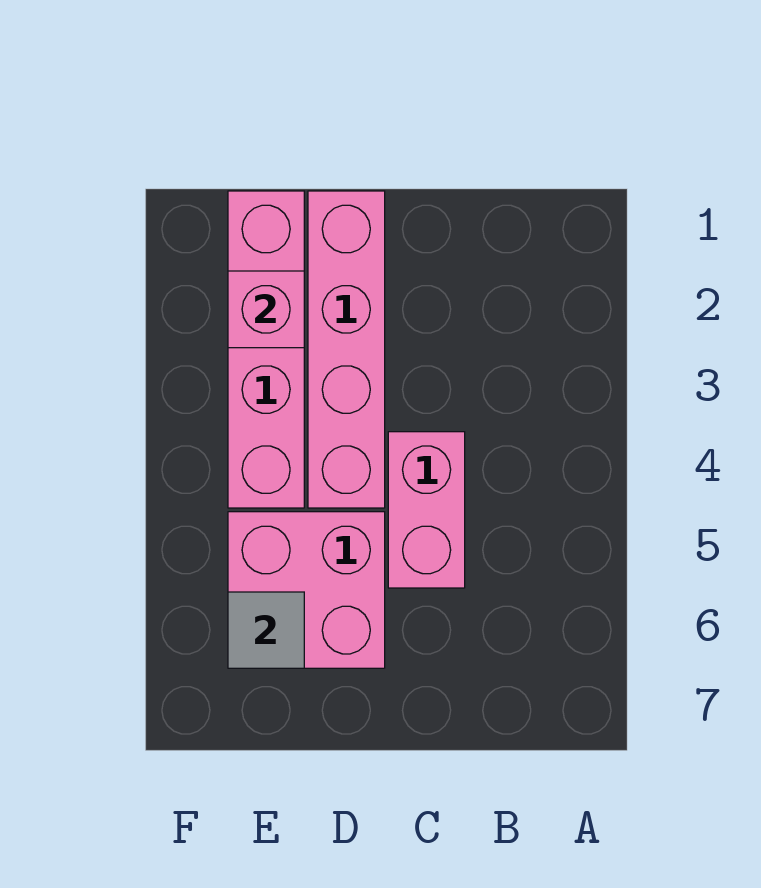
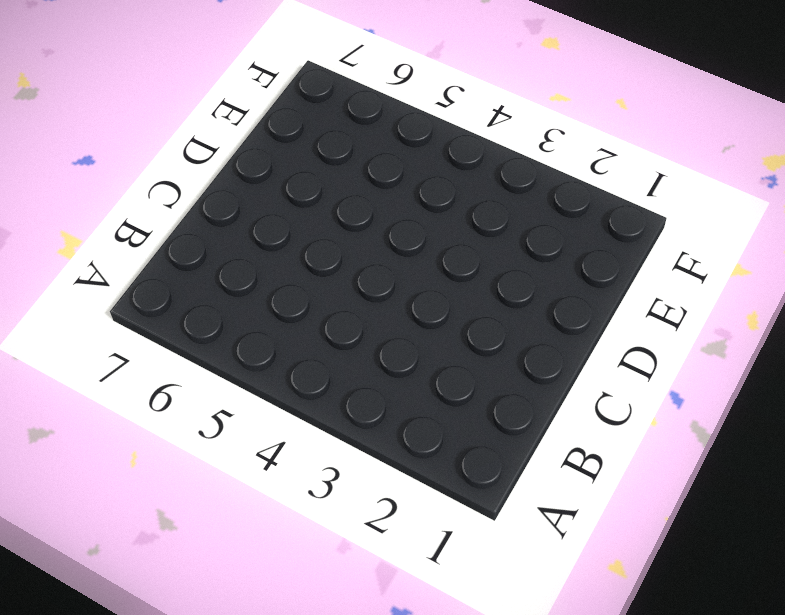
none -> pink brick C4:C5 level 1
none -> pink brick D1:D4 level 1

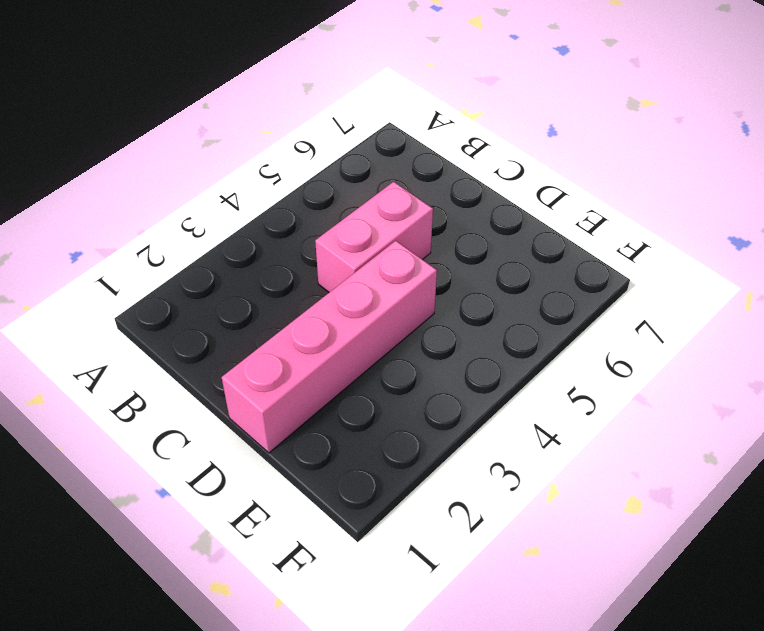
none -> pink brick D5:E6 level 1
none -> pink brick E1:E4 level 1

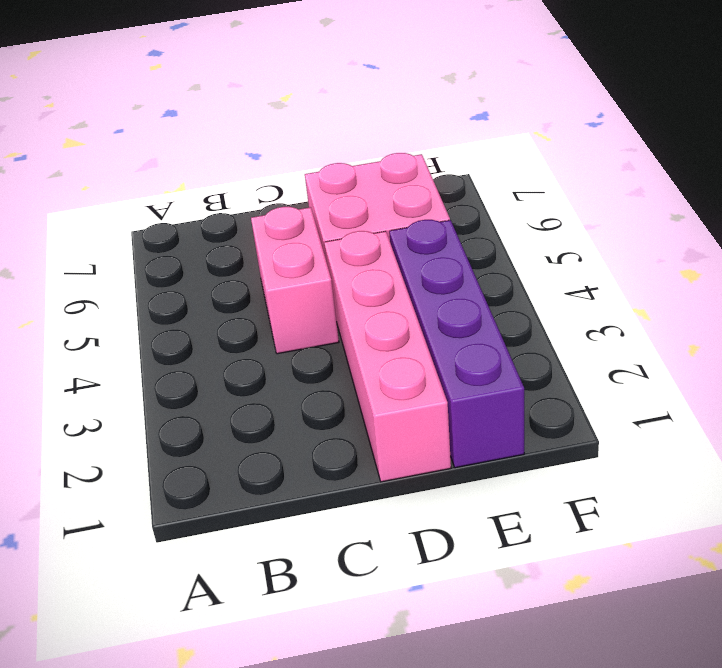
purple brick E1:E4 level 1 -> pink brick E1:E4 level 1
none -> pink brick E2 level 2
none -> grey tile E6 level 2

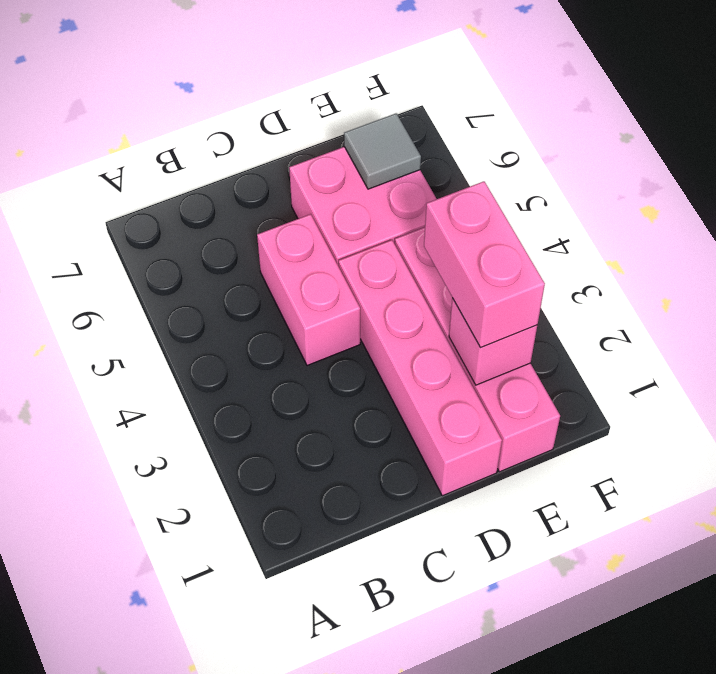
pink brick E2:E3 level 3 -> none

